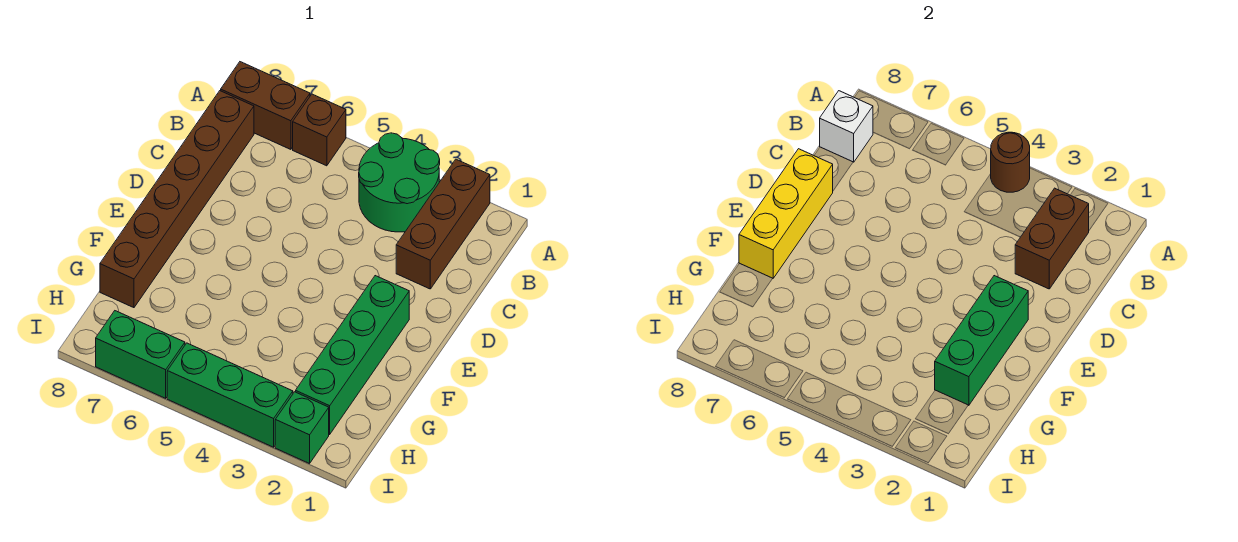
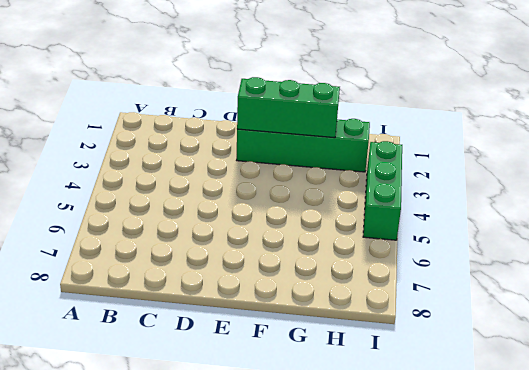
none -> brown brick A2:C2 level 1
none -> green round brick A3:B4 level 1
none -> brown brick A6 level 1

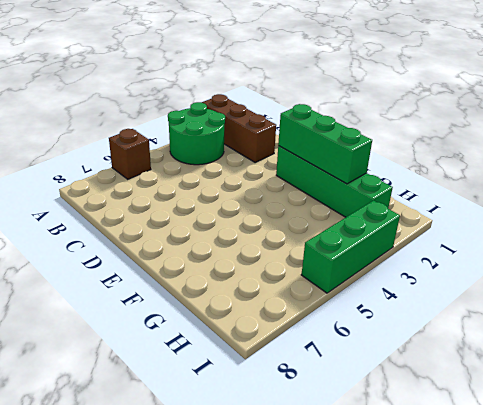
none -> brown brick A7:A8 level 1
none -> brown brick B8:G8 level 1
none -> green brick I2 level 1

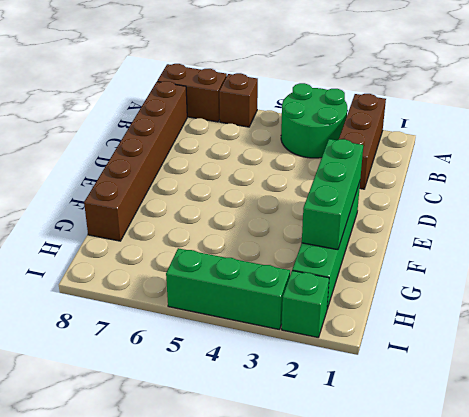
none -> green brick I6:I7 level 1
none -> brown round brick A4 level 2
none -> brown brick B2:C2 level 2

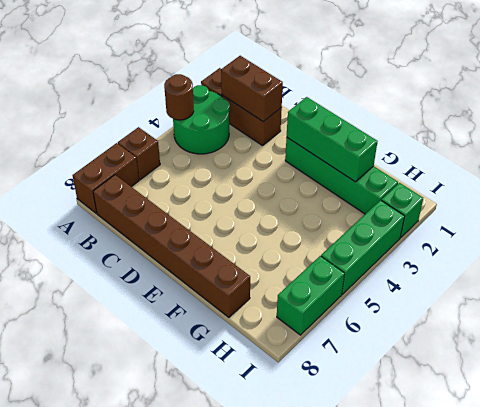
none -> white brick B8 level 2
none -> yellow brick D8:F8 level 2

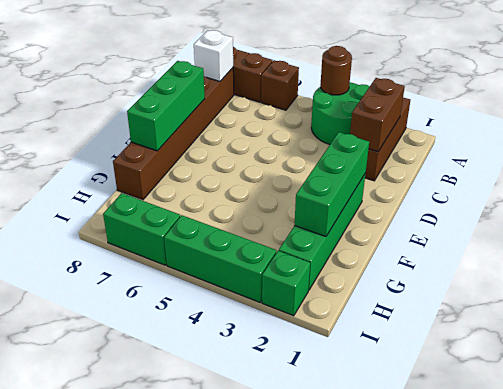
green brick D8:F8 level 2 -> yellow brick D8:F8 level 2

